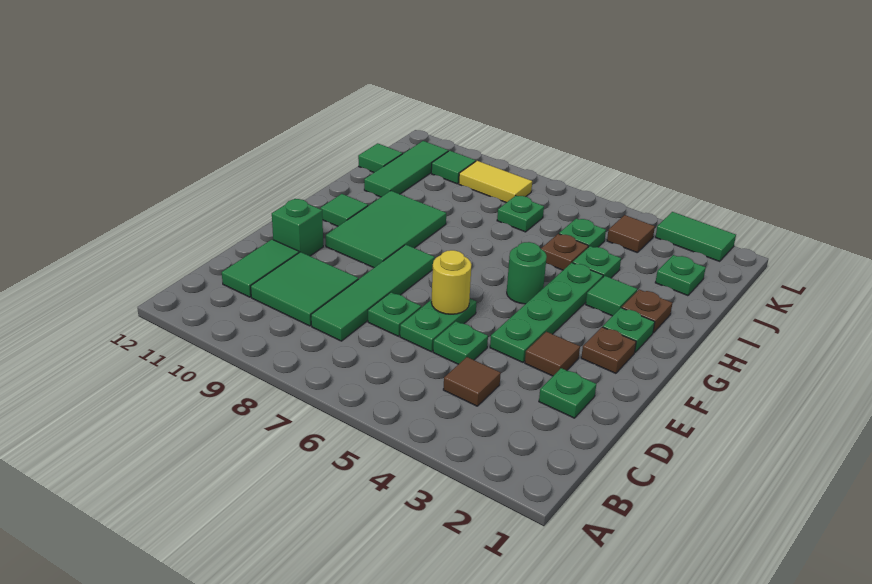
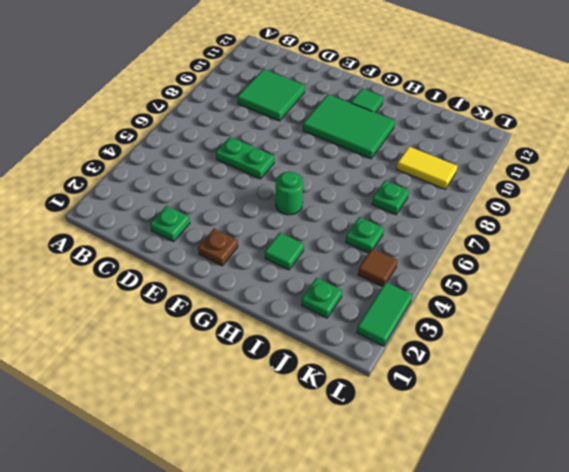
yellow tile J9:K9 level 1 -> yellow tile K8:K9 level 1
none -> brown tile C4 level 1
none -> green tile C8:F8 level 1
none -> green tile C11:D11 level 1
none -> green plate D5 level 1

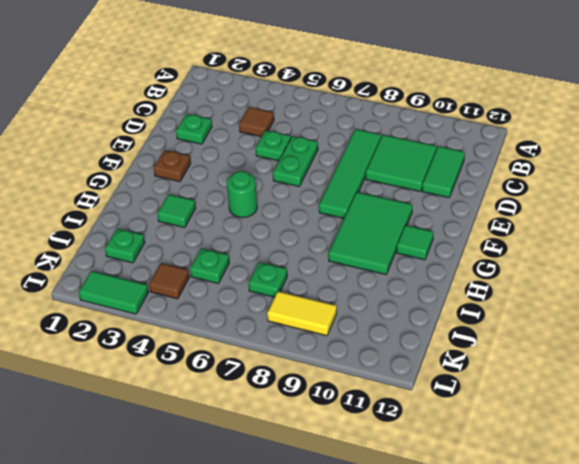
none -> green plate D7 level 1
none -> brown tile E3 level 1
none -> green plate E4:H4 level 1
none -> green brick E11 level 1

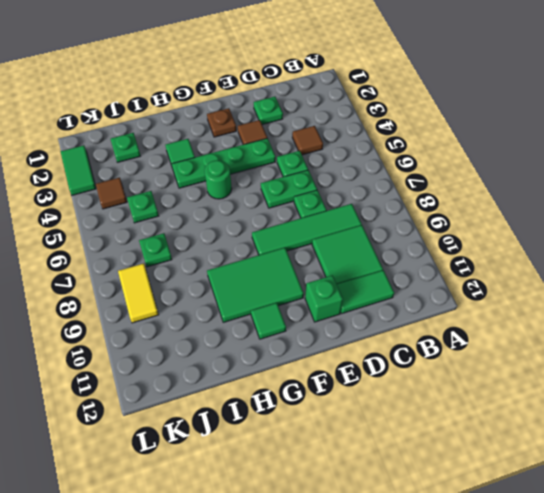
none -> green plate G2 level 1
none -> brown plate H2 level 1
none -> green plate I4 level 1
none -> brown plate I5 level 1

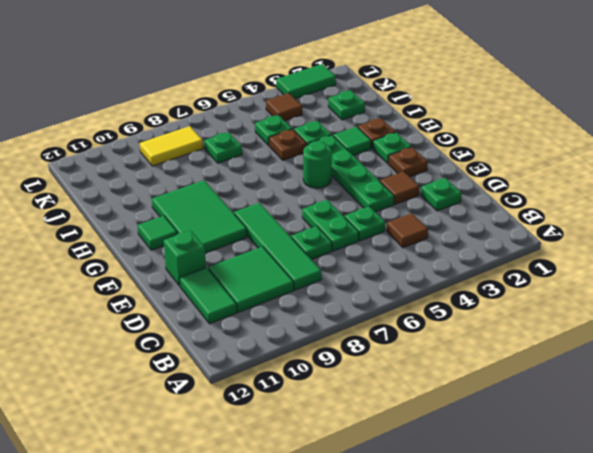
none -> green tile I11:K11 level 1
none -> green tile J12 level 1
none -> green tile K10 level 1
none -> yellow round brick E6 level 2

